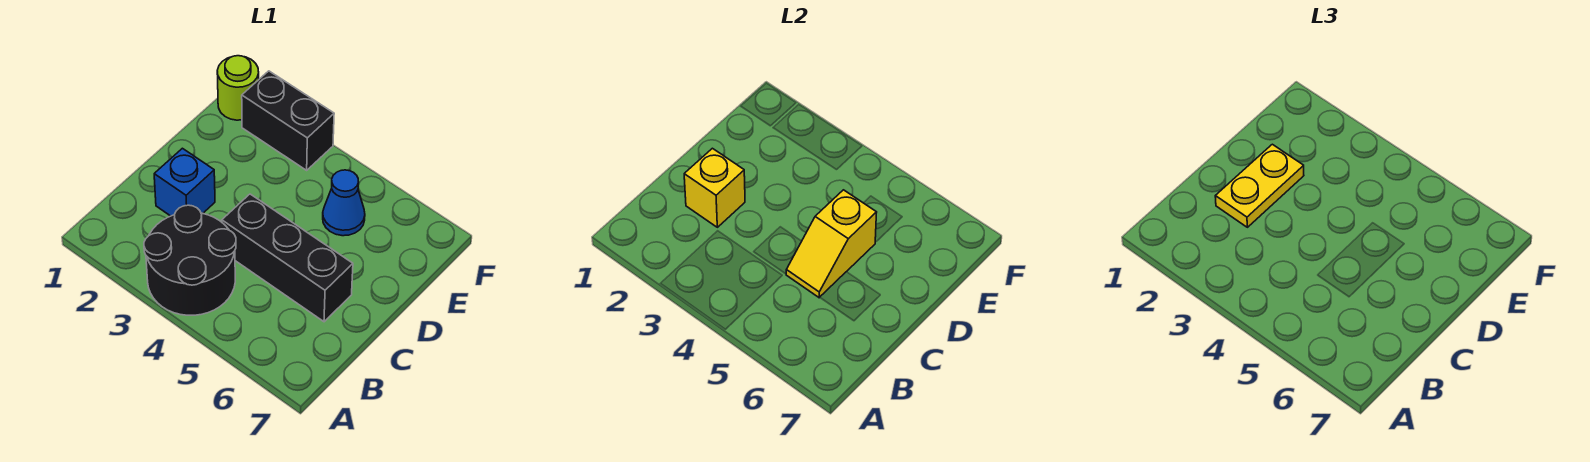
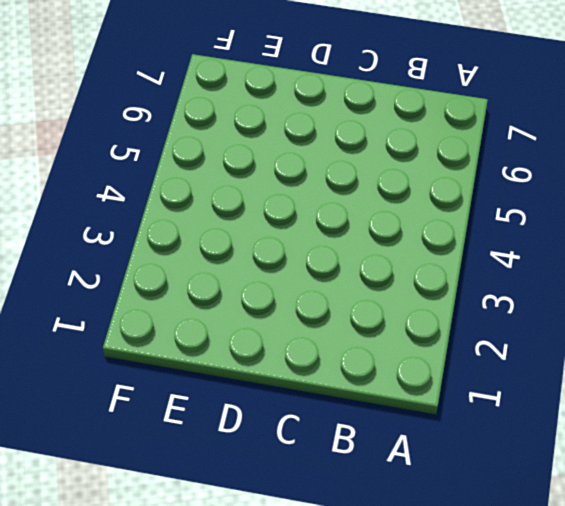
none -> black round brick A3:B4 level 1
none -> blue brick C2 level 1

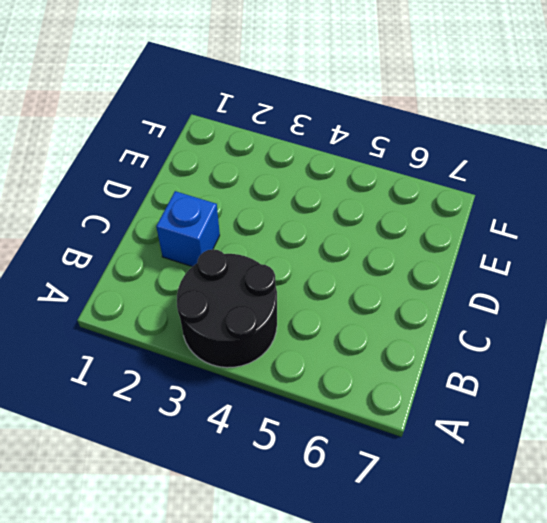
none -> black brick C4:C6 level 1
none -> blue cone E5 level 1

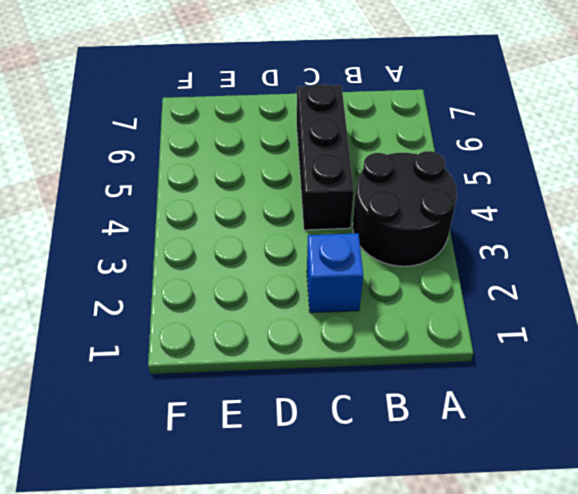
none -> blue cone E5 level 1
none -> lime round brick F1 level 1

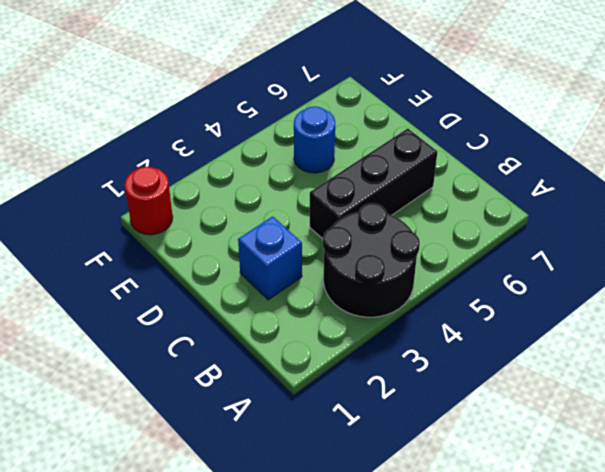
blue round brick E5 level 1 -> blue cone E5 level 1
red round brick F1 level 1 -> lime round brick F1 level 1
none -> black brick F2:F3 level 1
none -> yellow brick C2 level 2

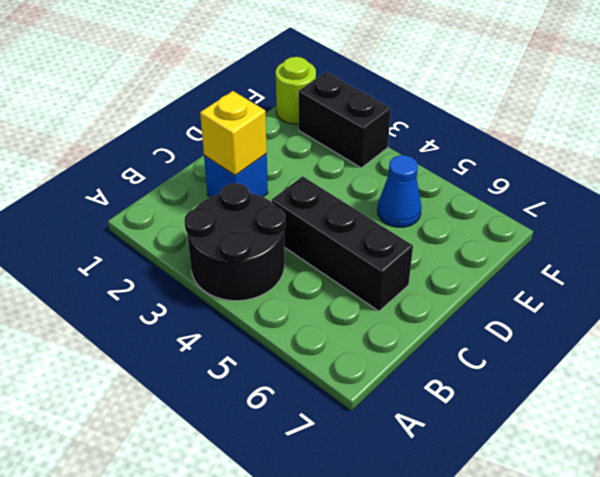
none -> yellow slope C5:D5 level 2 top D
none -> yellow plate C2:D2 level 3

